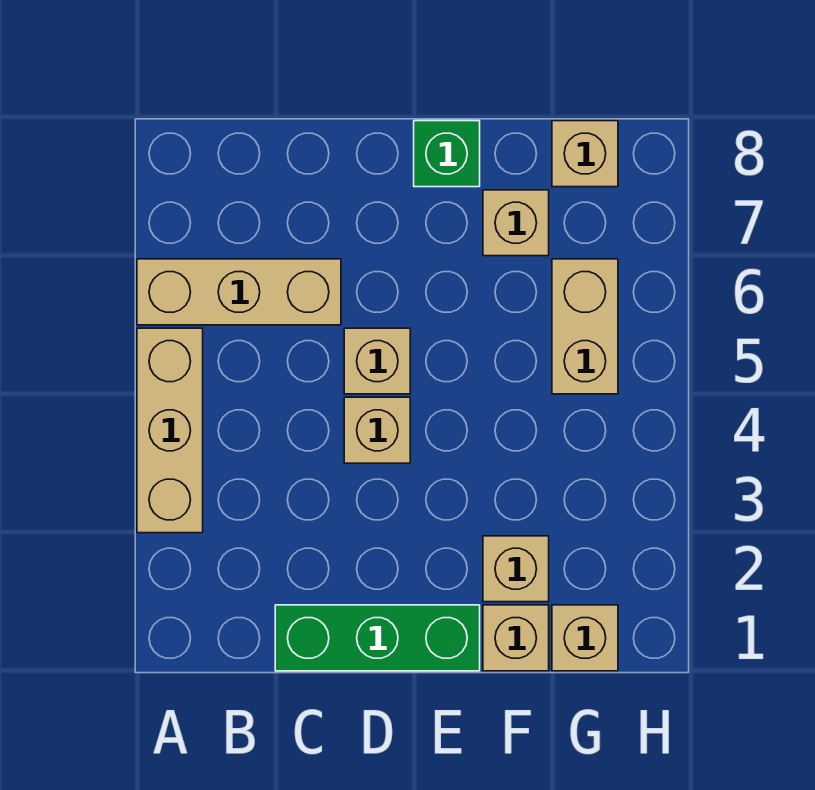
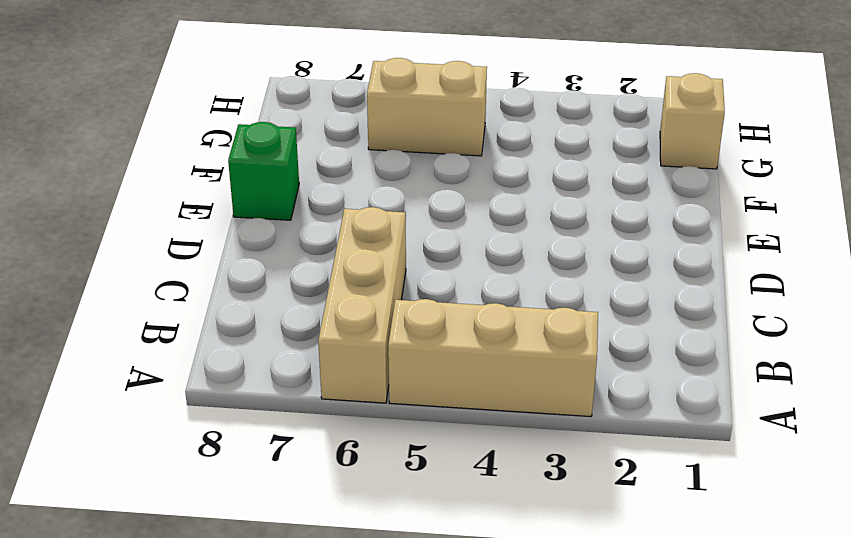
none -> green brick C1:E1 level 1
none -> tan brick D4 level 1
none -> tan brick D5 level 1

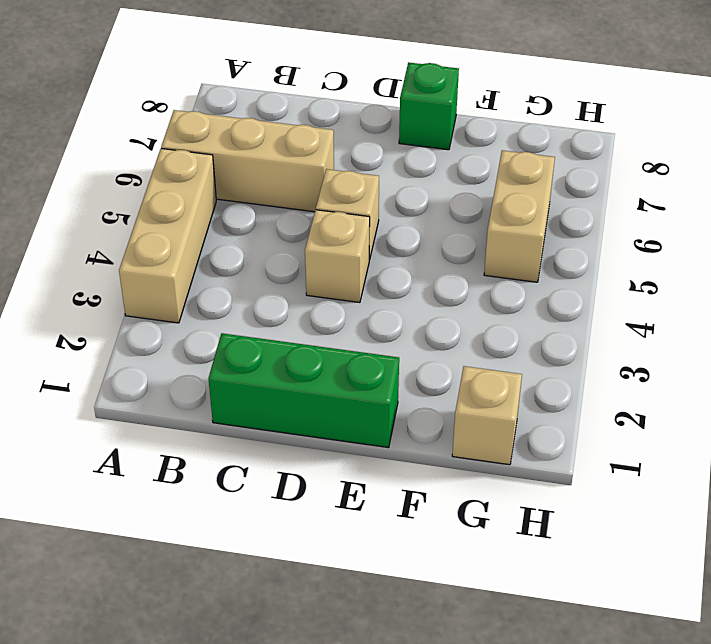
none -> tan brick F1 level 1
none -> tan brick F2 level 1
none -> tan brick F7 level 1

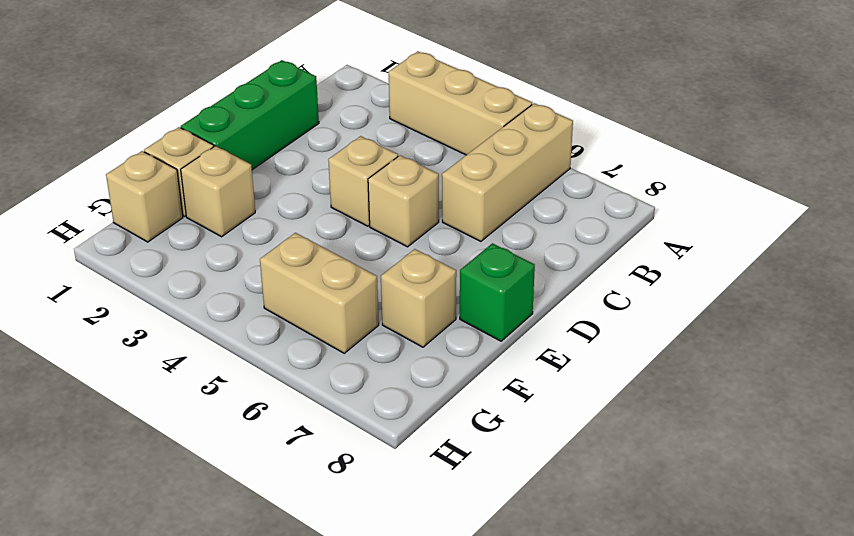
none -> tan brick G8 level 1

